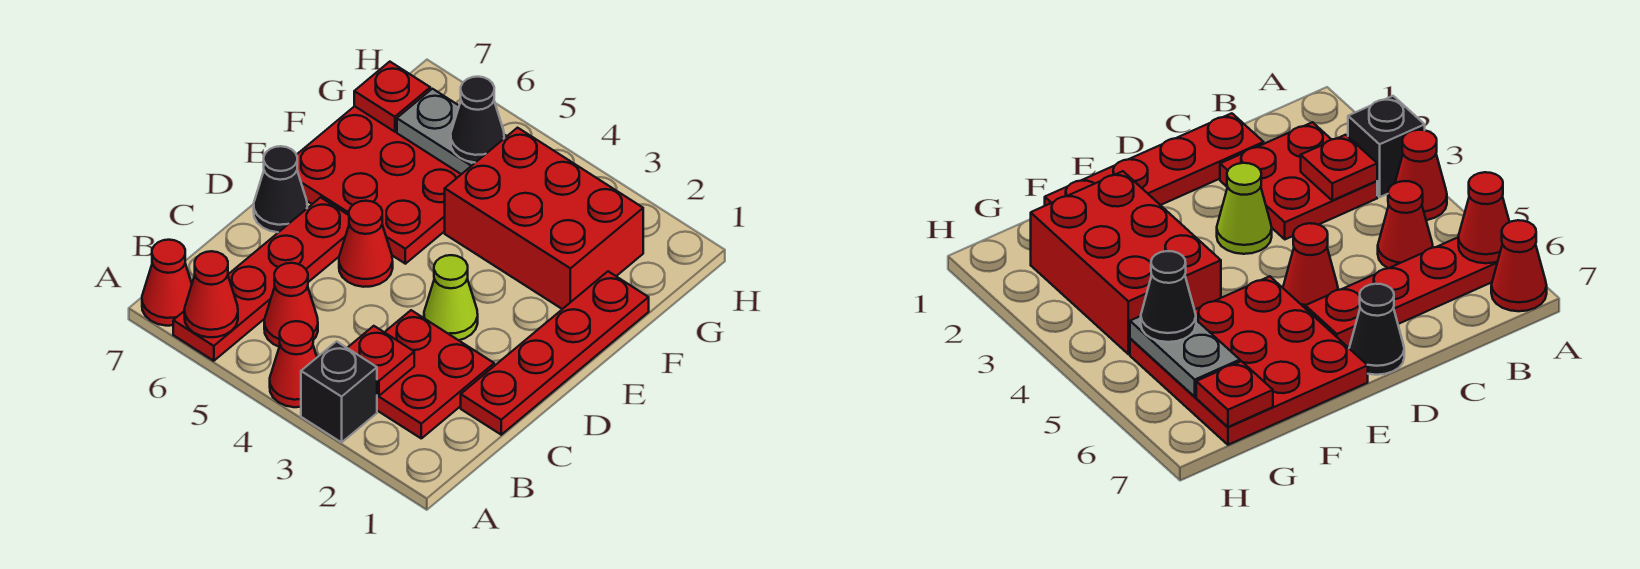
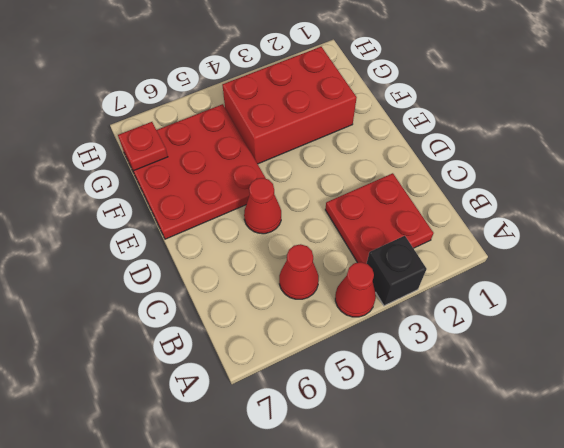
none -> red plate A6:D6 level 1
none -> red cone A7 level 1
none -> red plate C1:F1 level 1

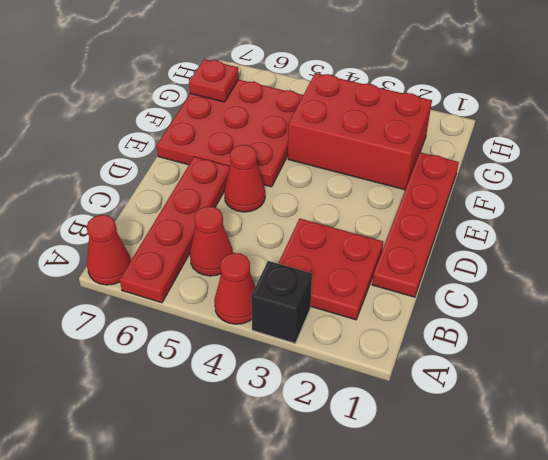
none -> lime cone D3 level 1
none -> black cone D7 level 1
none -> red cone A6 level 2

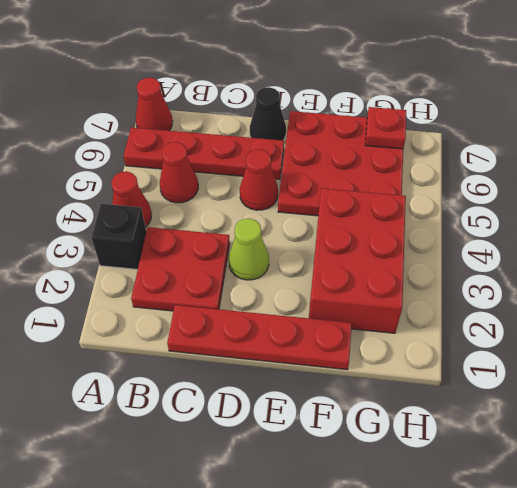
none -> red cone A6 level 2
none -> red plate B3 level 2
none -> grey plate G5:G6 level 2

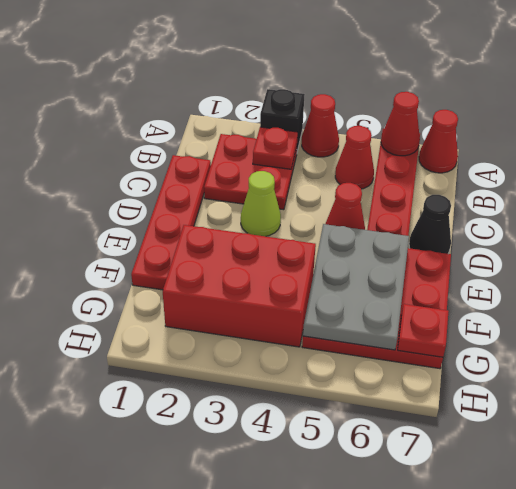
grey plate E5:G6 level 2 -> grey plate G5:G6 level 2
none -> black cone G5 level 3

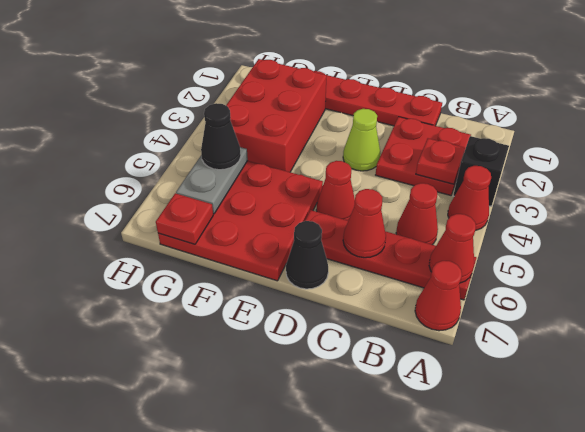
red cone C6 level 2 -> none

